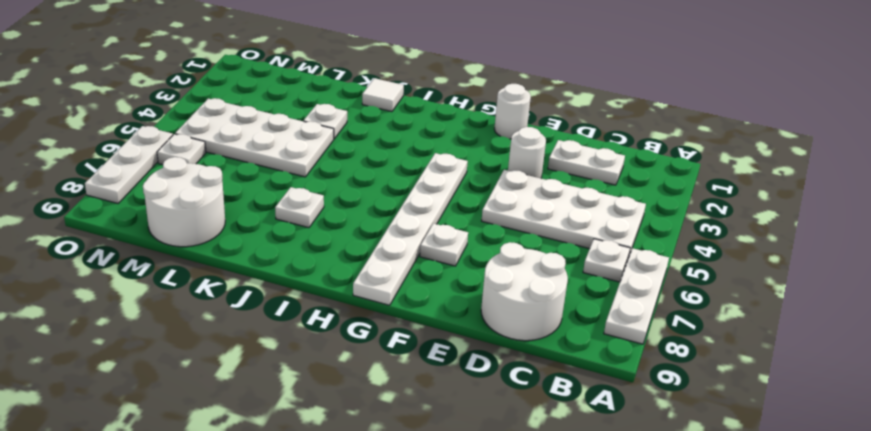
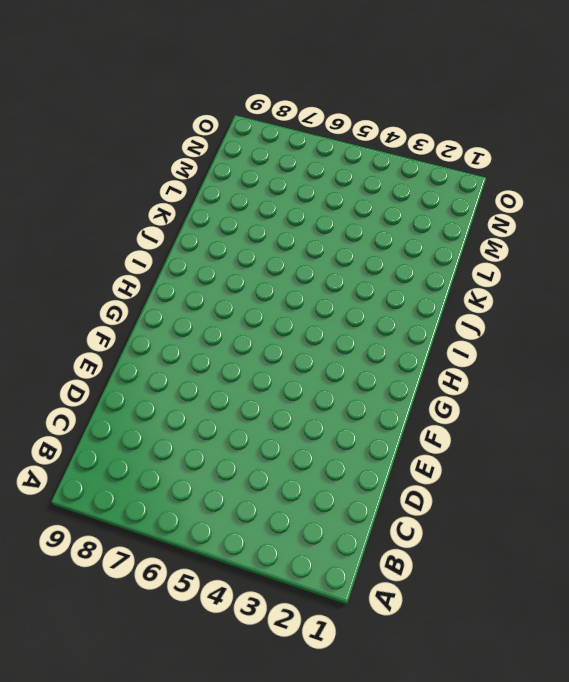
none -> white plate A6:A8 level 1
none -> white plate B4:E5 level 1
none -> white plate B6 level 1

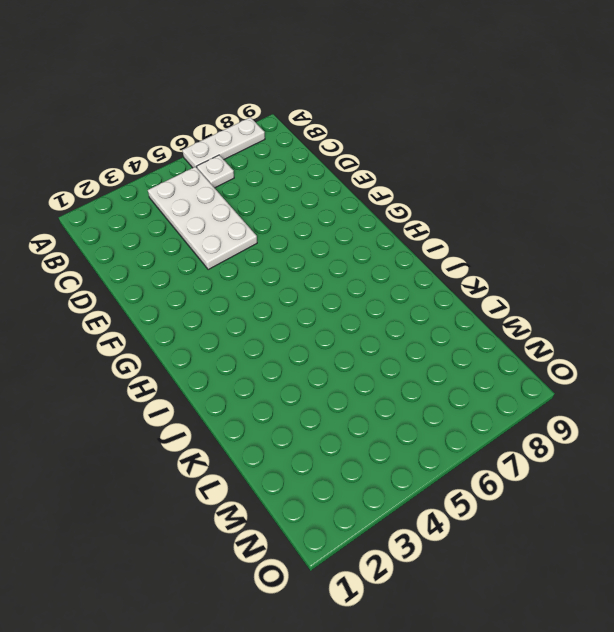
none -> white plate C2:D2 level 1
none -> white round brick C8:D9 level 1
none -> white round brick E3 level 1

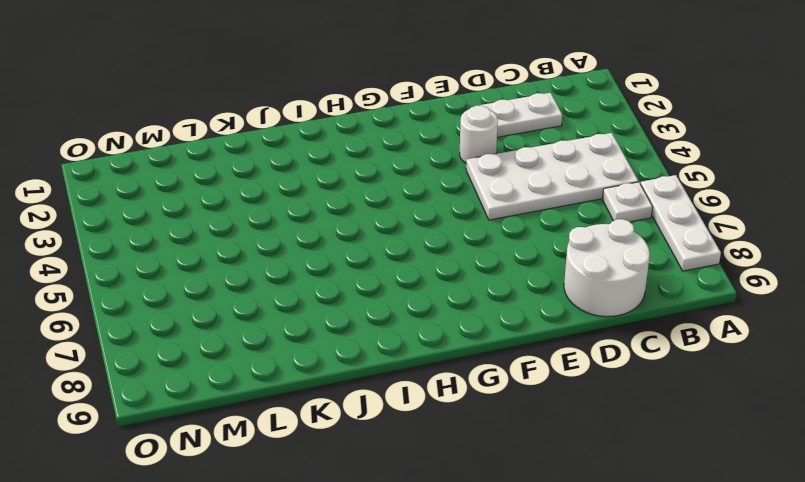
none -> white round brick F1 level 1
none -> white plate F7 level 1
none -> white plate G4:G9 level 1

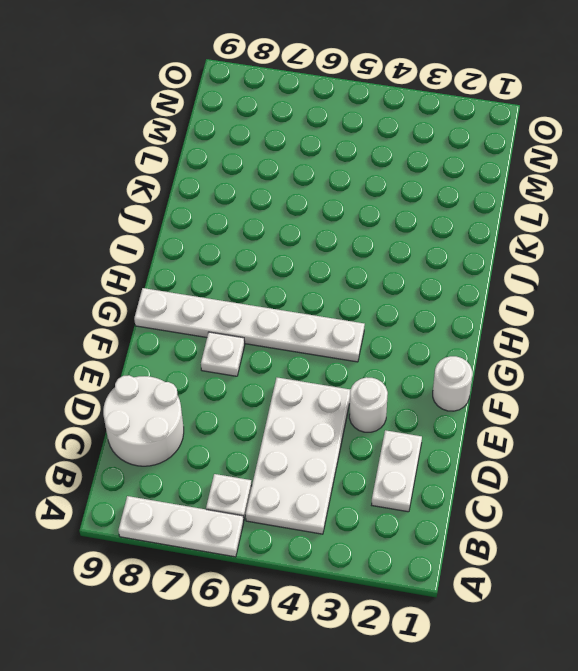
none -> white tile J1 level 1
none -> white plate J7 level 1
none -> white plate K3 level 1

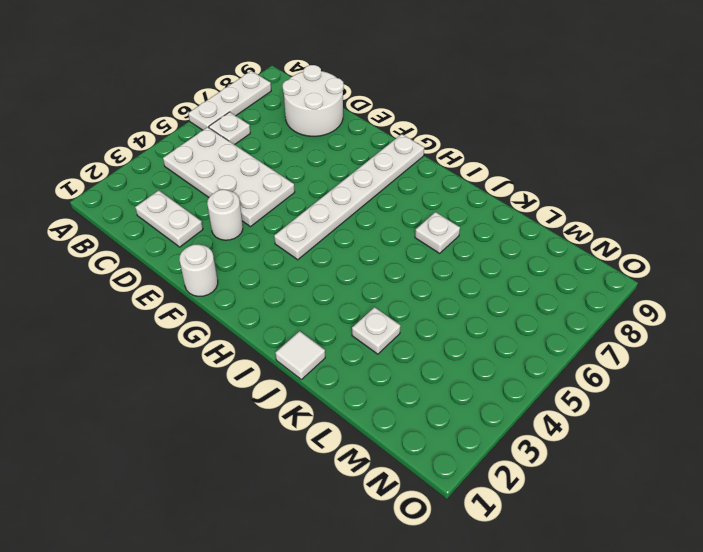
none -> white plate F7 level 1
none -> white plate K4:N5 level 1
none -> white round brick L8:M9 level 1

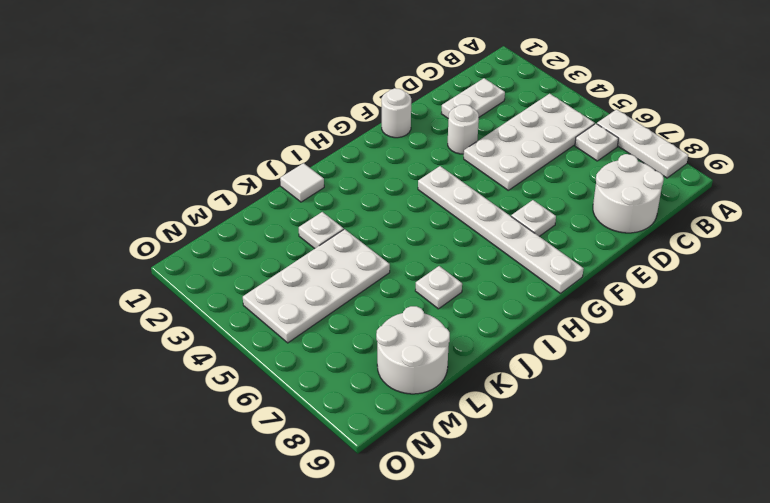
none -> white plate N6 level 1
none -> white plate O6:O8 level 1

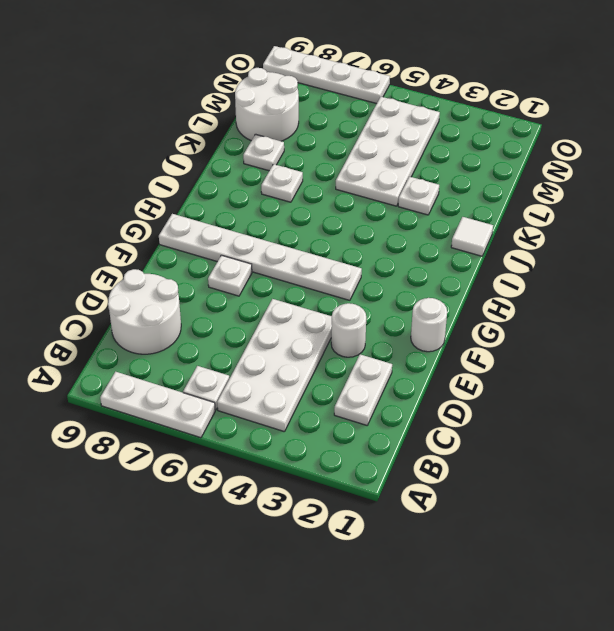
white plate K8 level 1 -> white plate N6 level 1
white plate O6:O9 level 1 -> white plate O6:O8 level 1

